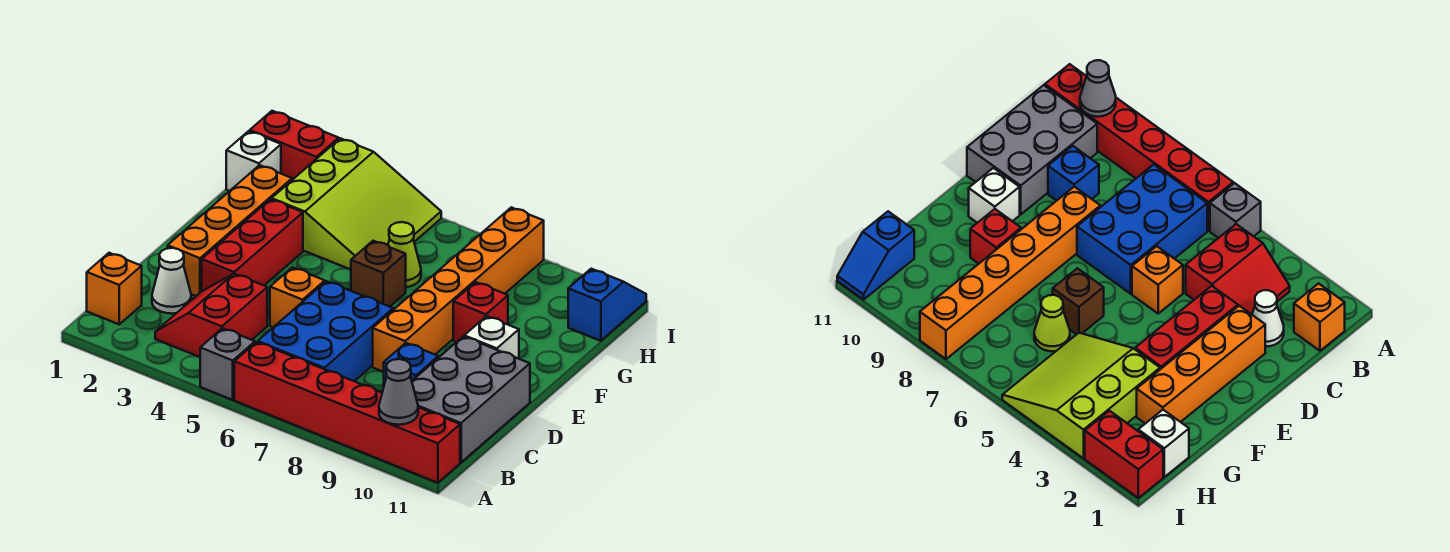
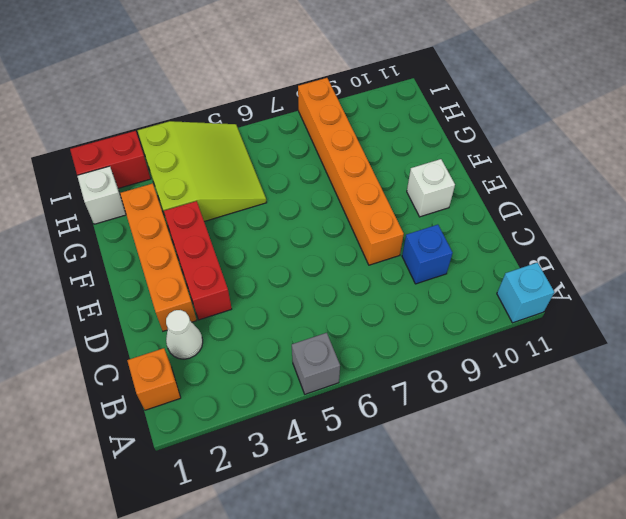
cyan brick A11 level 1 -> red brick A6:A11 level 1
none -> red slope B3:C4 level 1 top 4
none -> blue brick B6:D7 level 1
none -> grey brick B10:D11 level 1

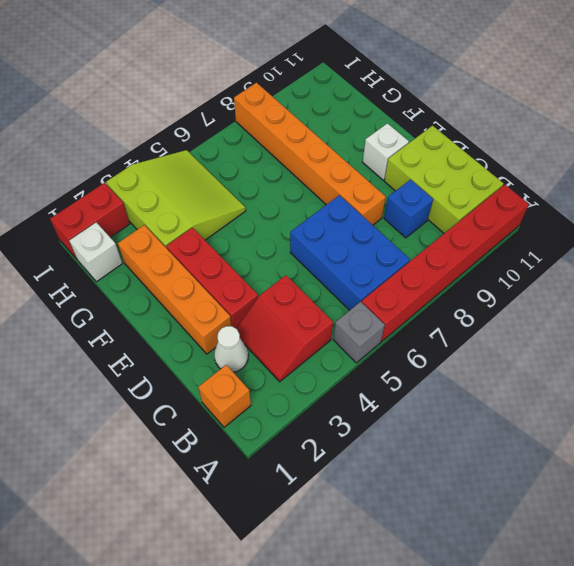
lime brick B10:D11 level 1 -> grey brick B10:D11 level 1
none -> orange brick D5 level 1
none -> brown brick F6 level 1
none -> red brick F9 level 1

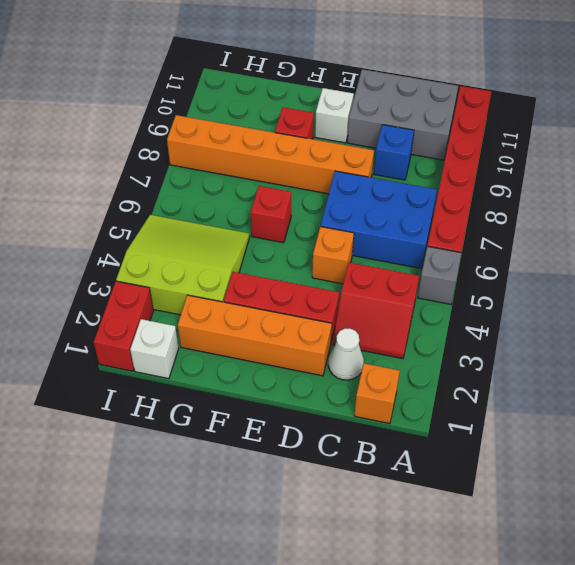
red brick F6 level 1 -> brown brick F6 level 1
none -> lime cone G6 level 1
none -> blue slope H11:I11 level 1 top H
none -> grey cone A10 level 2

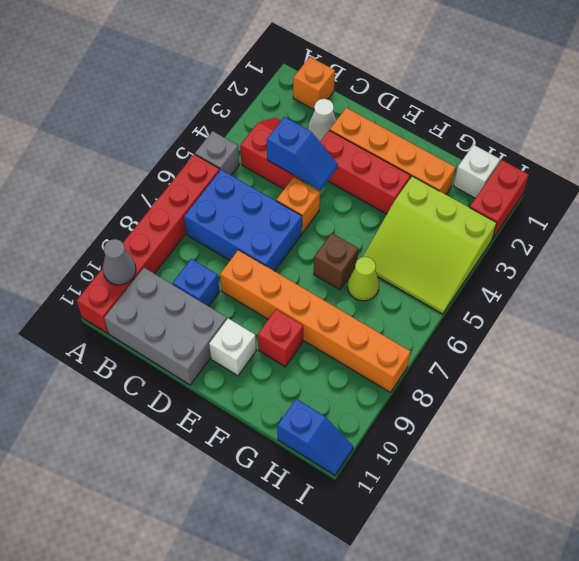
blue slope C4:D4 level 2 top C -> none

